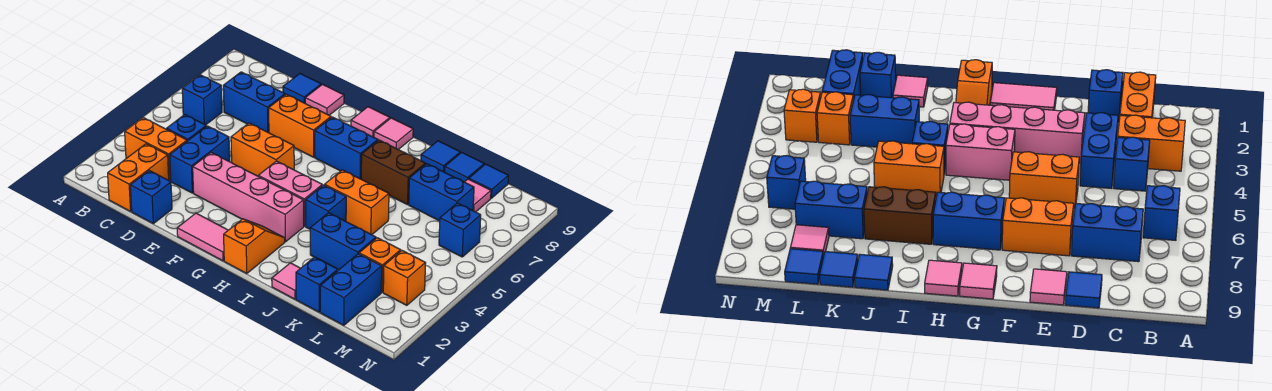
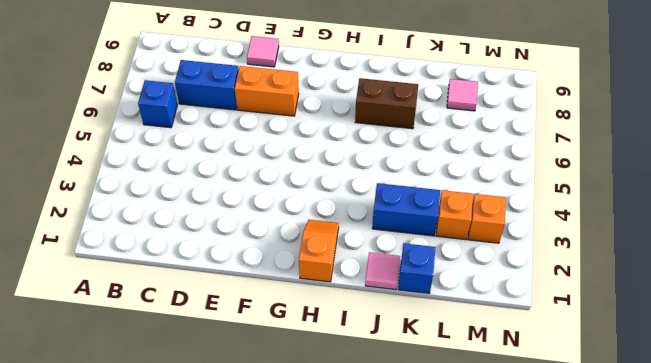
none -> orange brick B3:C3 level 1
none -> orange brick C1:C2 level 1
none -> blue brick C4 level 1
none -> blue brick D1 level 1

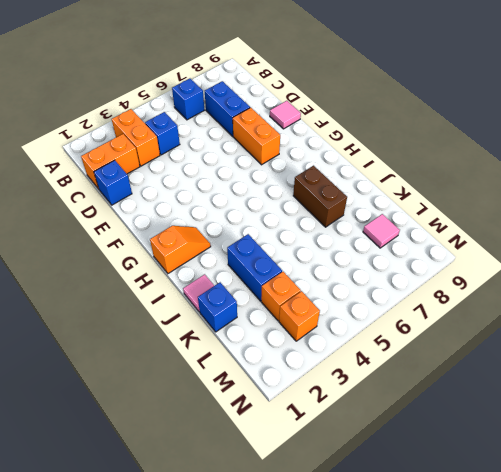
none -> blue brick D3:D4 level 1
none -> blue tile D9 level 1
none -> pink brick E3:H3 level 1
none -> orange brick E5:F5 level 1

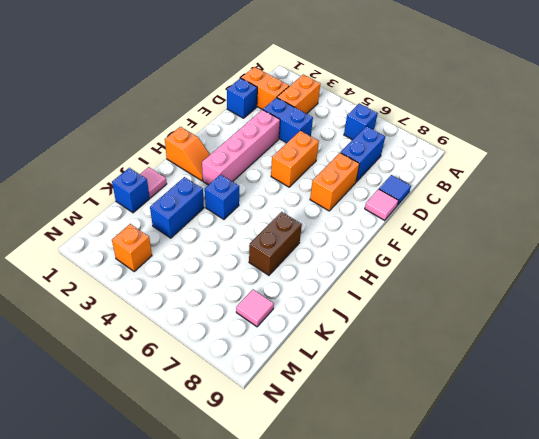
none -> blue brick C4 level 1
none -> pink tile F1:G1 level 1
none -> pink brick G4:H4 level 1
none -> blue brick G7:H7 level 1

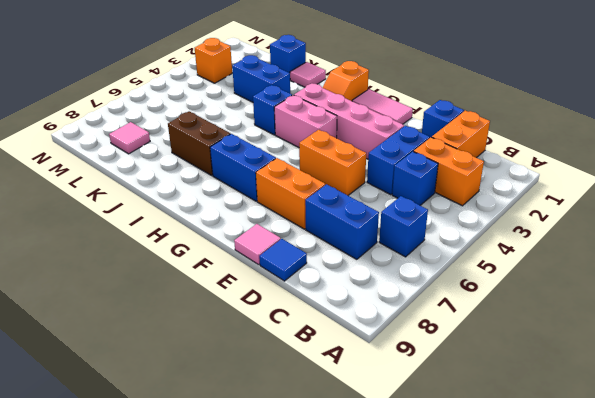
none -> pink tile G9 level 1
none -> pink tile H9 level 1
none -> orange brick I5:J5 level 1
none -> blue tile J9 level 1

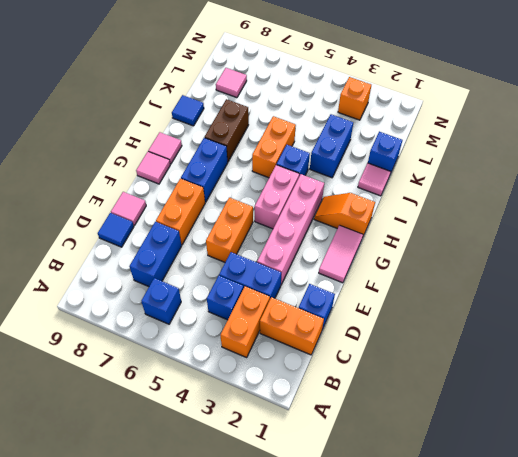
none -> blue brick K7:L7 level 1
none -> blue tile K9 level 1
none -> blue brick L1:L2 level 1
none -> orange brick L3 level 1

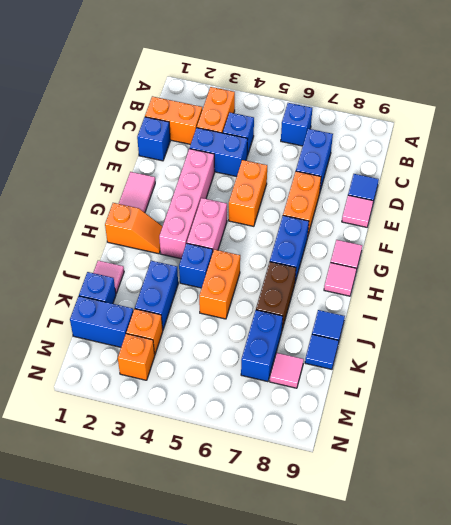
none -> blue tile L9 level 1
none -> blue brick M6 level 1

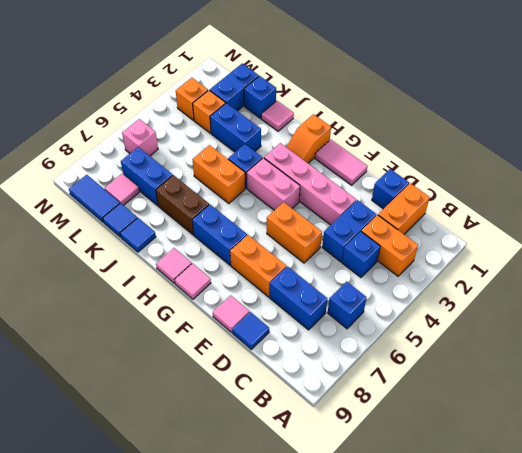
blue tile L9:M9 level 1 -> blue tile L9 level 1
pink brick M6 level 1 -> blue brick M6 level 1

